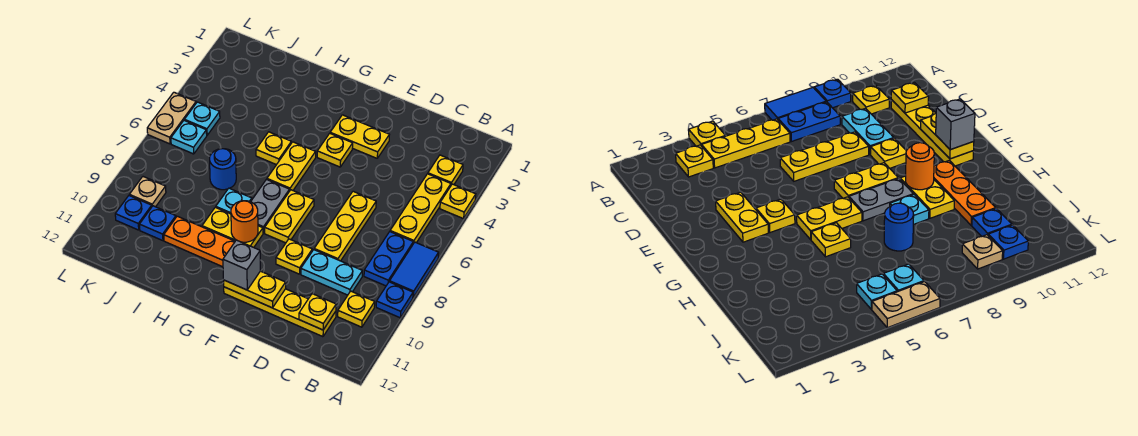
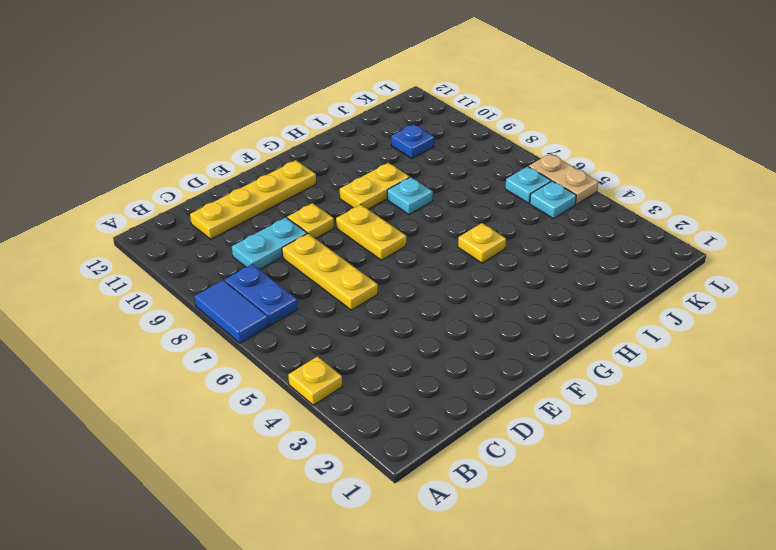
none -> blue plate A9 level 1
none -> yellow plate B3 level 1
none -> yellow plate B4:B6 level 1
none -> yellow plate B10 level 1

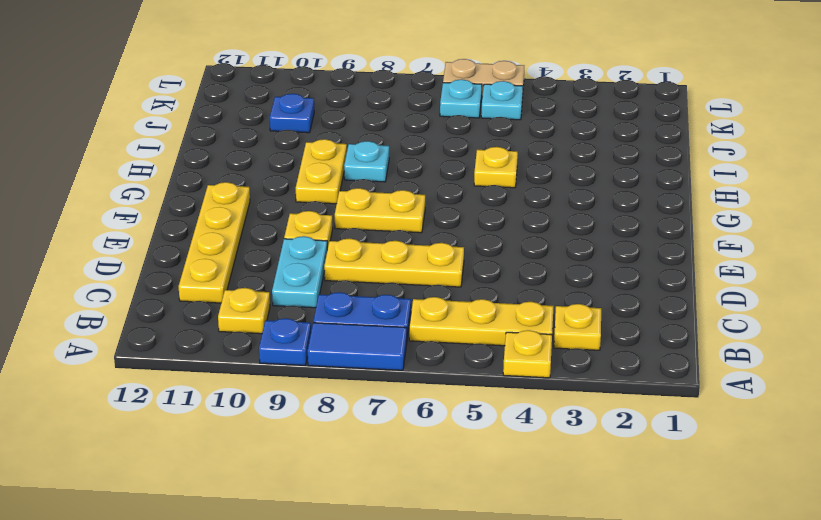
none -> yellow plate E3:F3 level 1
none -> yellow plate F4 level 1
none -> yellow plate G5:G6 level 1
none -> grey plate G7:G8 level 1

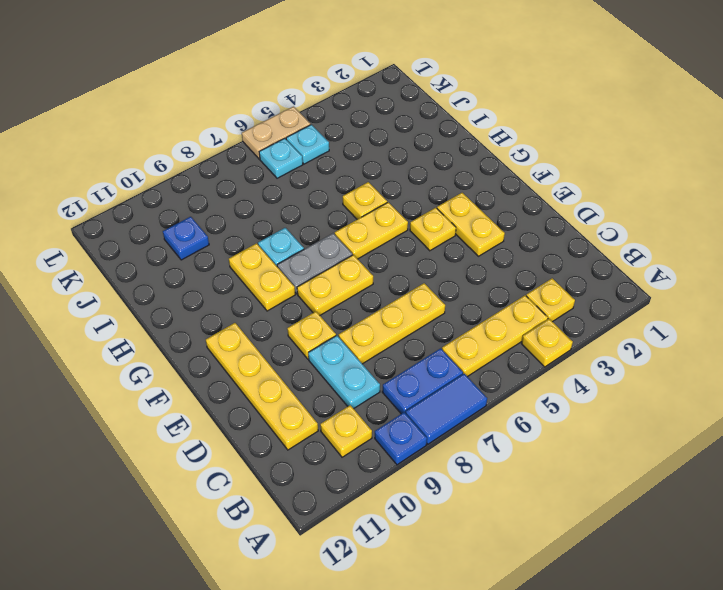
none -> orange plate G10:I10 level 1
none -> blue round brick I7 level 1
none -> tan plate K9 level 1
none -> blue plate K10 level 1

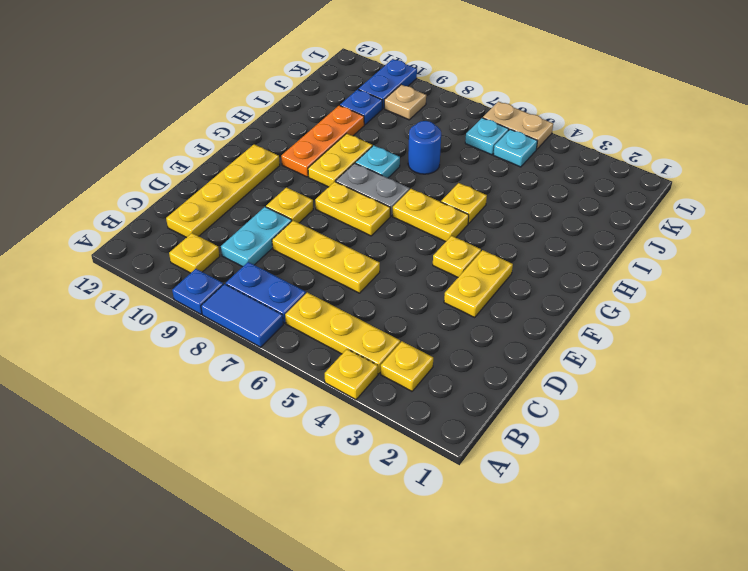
blue plate K10:L10 level 1 -> blue plate K10 level 1
none -> yellow plate C11 level 2
none -> yellow plate E11:F11 level 2
none -> orange round brick G9 level 2
none -> grey brick F11 level 3

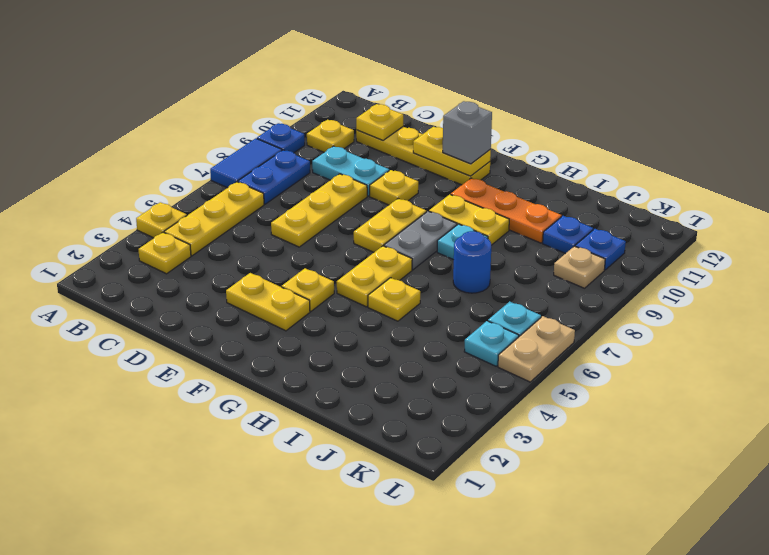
none -> orange round brick G9 level 2

